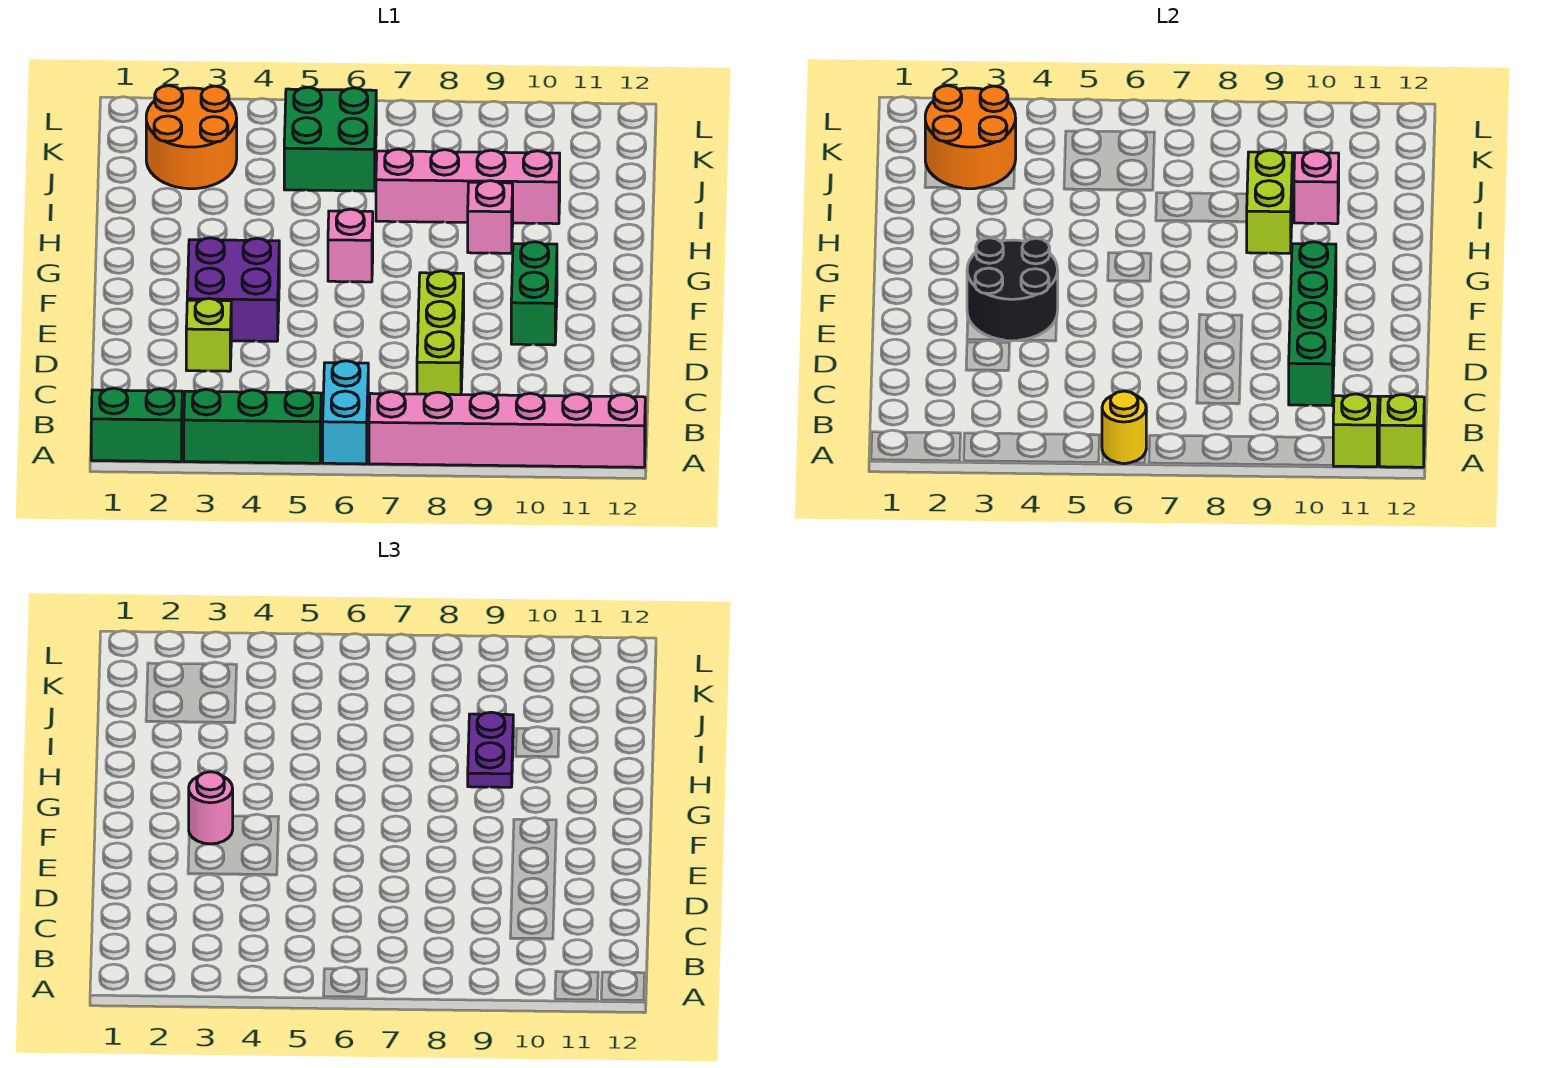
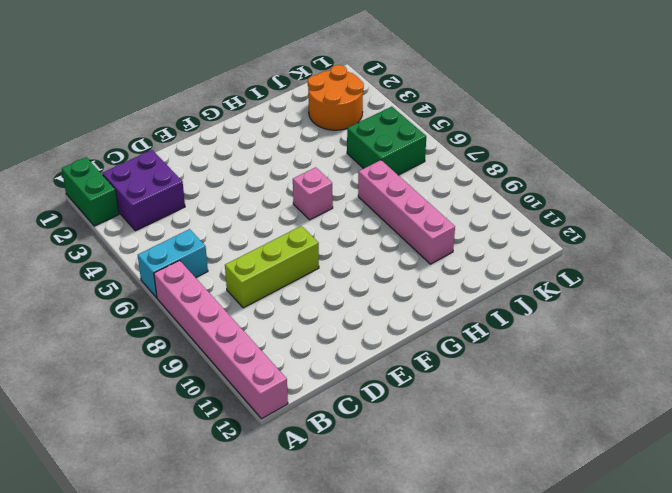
purple brick B2:C3 level 1 -> purple brick E3:F4 level 1
none -> green brick A3:A5 level 1
none -> lime brick D3 level 1
none -> green brick E10:F10 level 1

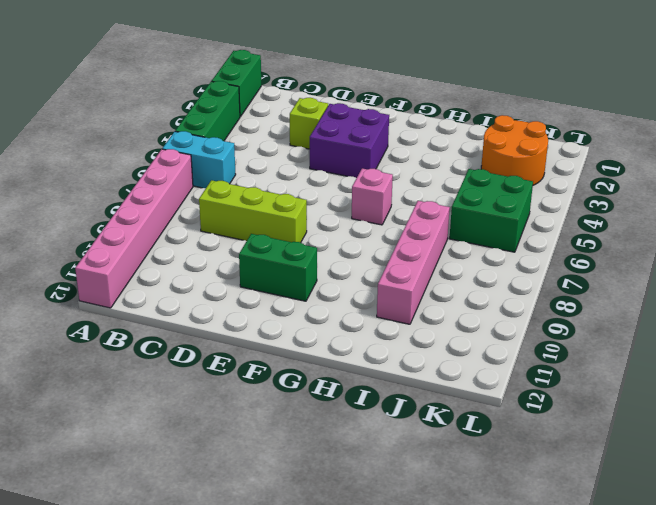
none -> pink brick H9 level 1
none -> yellow round brick A6 level 2
none -> lime brick A11 level 2

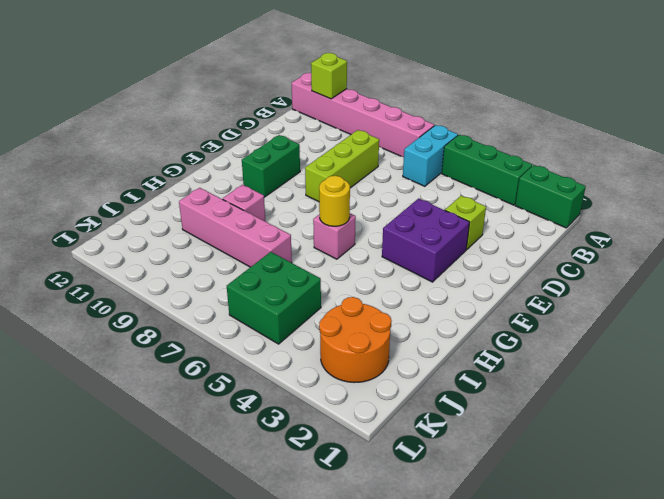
yellow round brick G6 level 2 -> yellow round brick A6 level 2
none -> lime brick A12 level 2
none -> green brick C10:F10 level 2
none -> black round brick E3:F4 level 2

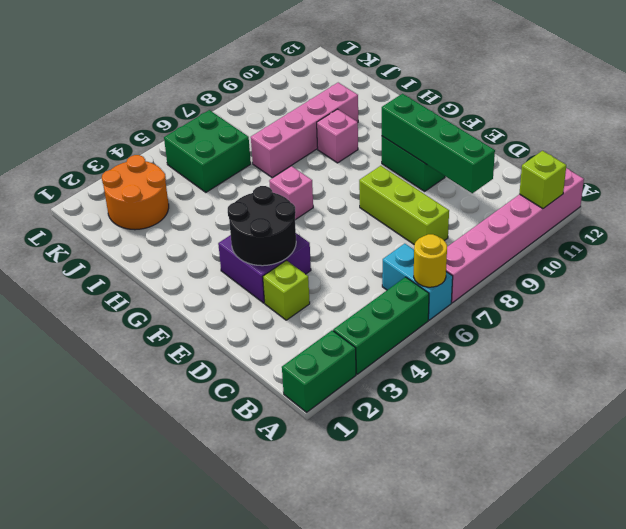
none -> lime brick A12 level 2
none -> lime brick H9:I9 level 2
none -> pink brick I10 level 2

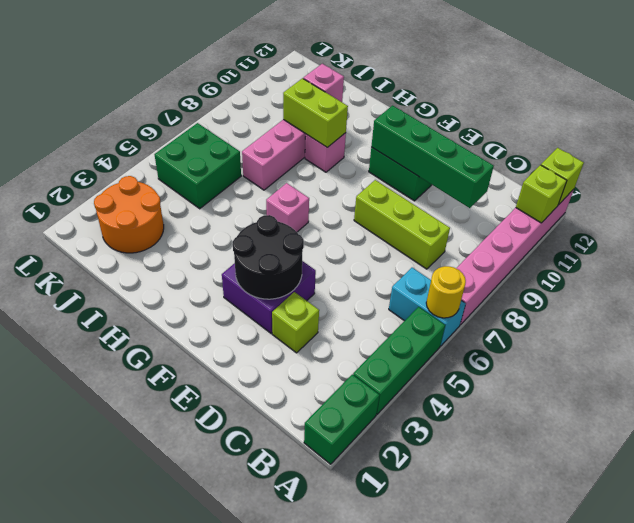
none -> orange round brick J2:K3 level 2
none -> pink round brick F3 level 3
none -> purple plate H9:I9 level 3

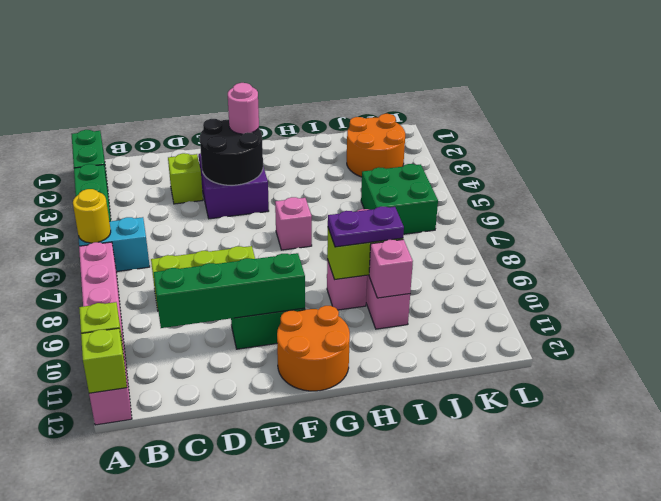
orange round brick F11:G12 level 1 -> orange round brick J2:K3 level 2

